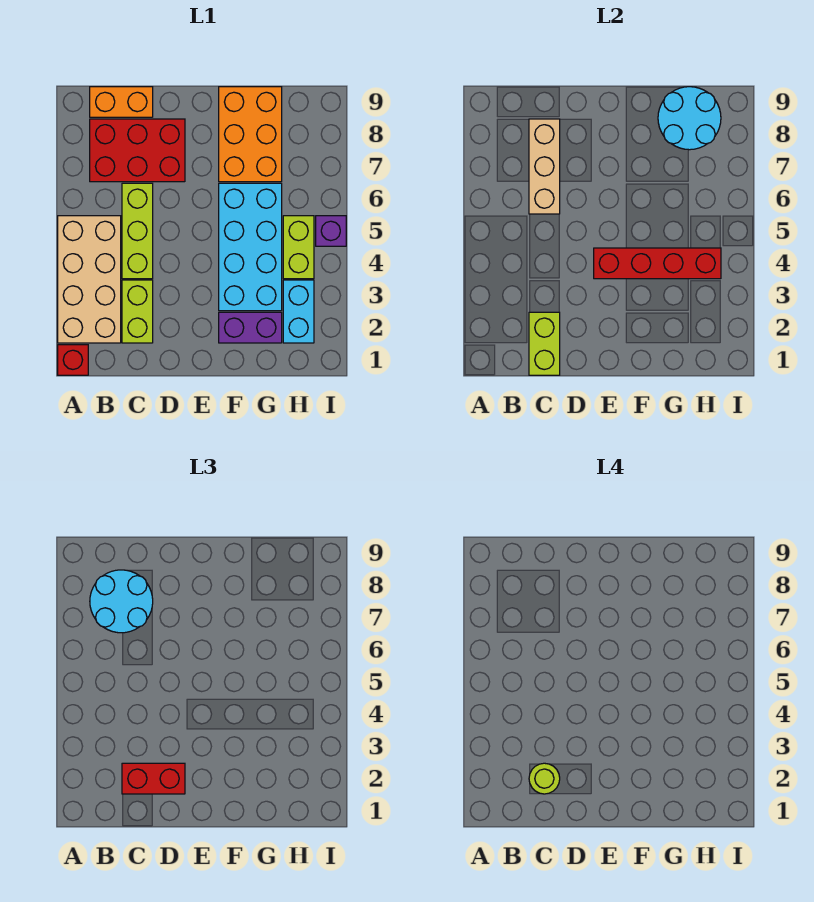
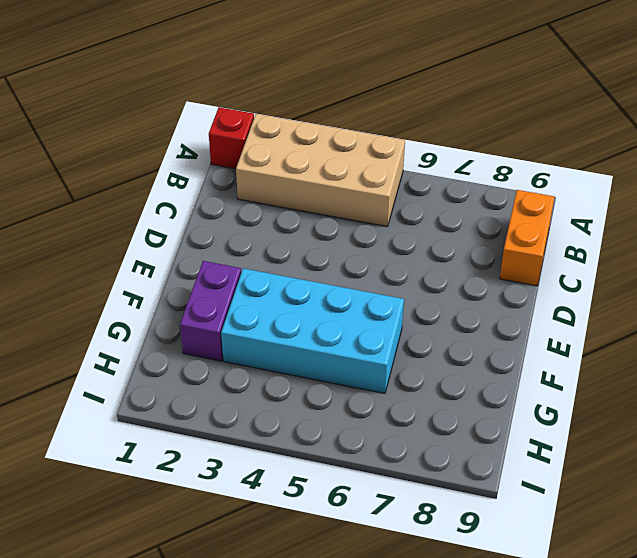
none -> red brick B7:D8 level 1
none -> lime brick C2:C3 level 1
none -> lime brick C4:C6 level 1

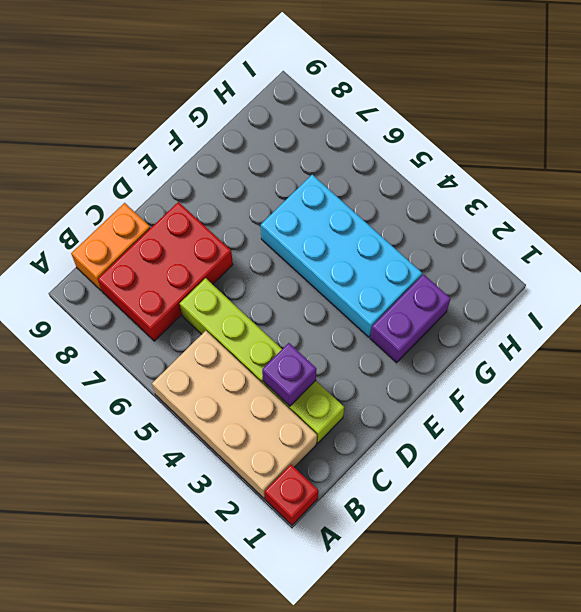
purple brick C3 level 2 -> purple brick I5 level 1
none -> orange brick F7:G9 level 1
none -> cyan brick H2:H3 level 1
none -> lime brick H4:H5 level 1

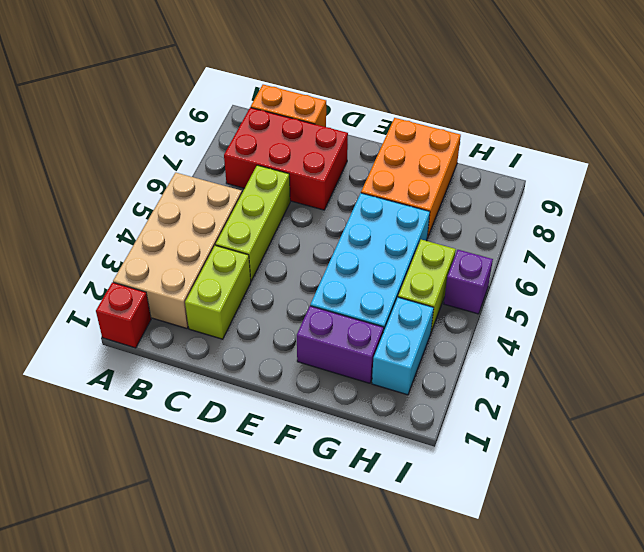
none -> lime brick C1:C2 level 2
none -> tan brick C6:C8 level 2
none -> red brick E4:H4 level 2

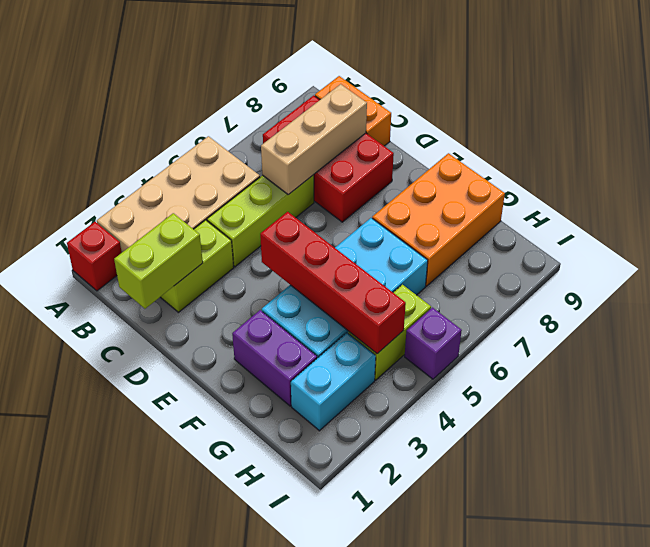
none -> cyan round brick G8:H9 level 2
none -> cyan round brick B7:C8 level 3
none -> red brick C2:D2 level 3

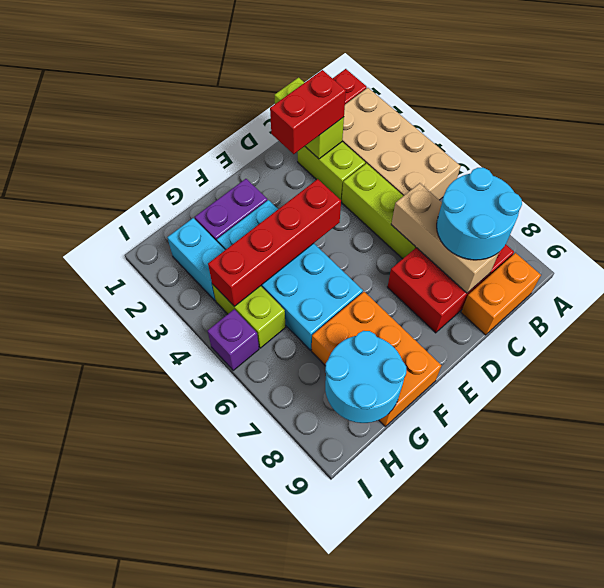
none -> lime round brick C2 level 4

